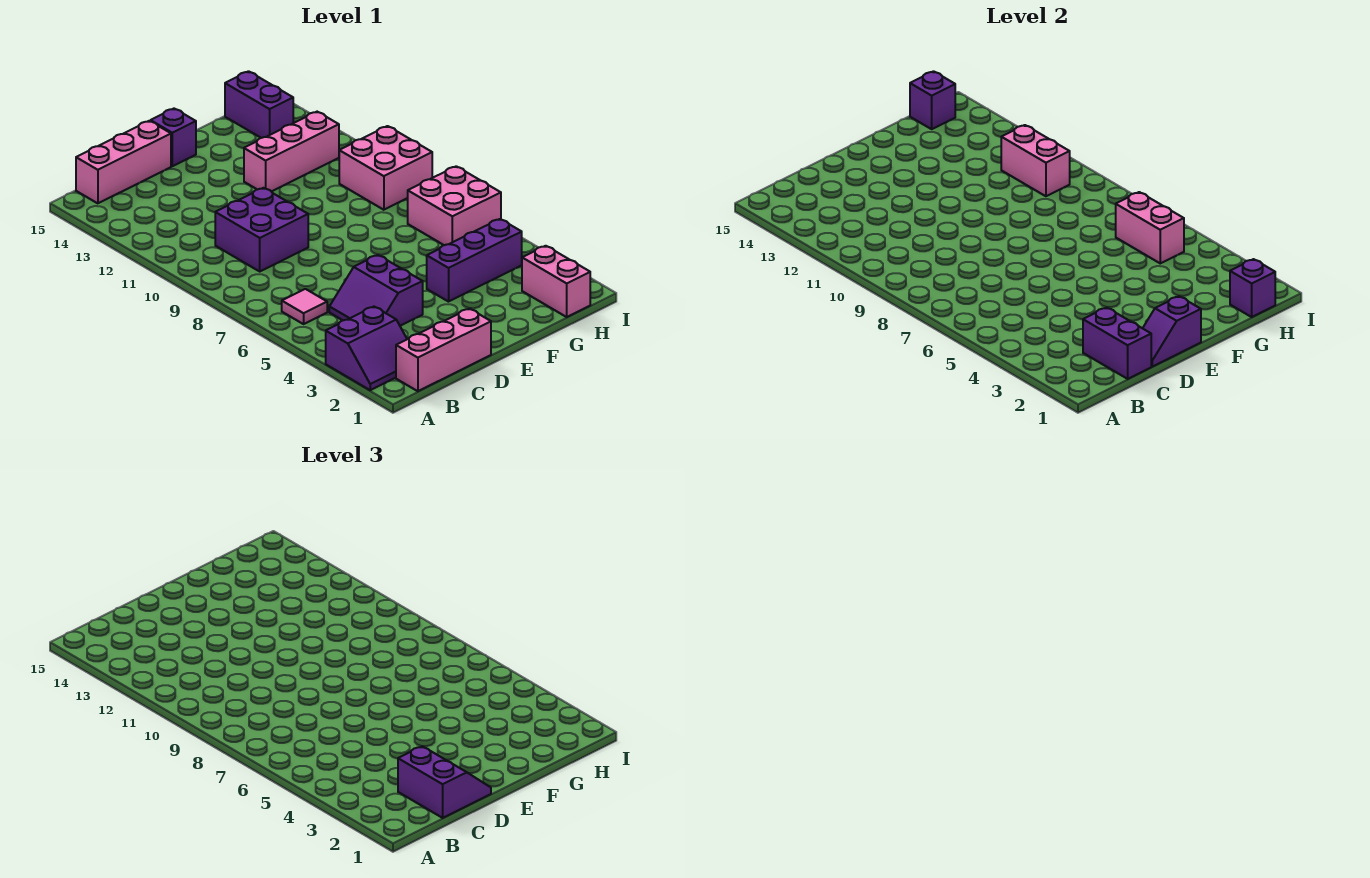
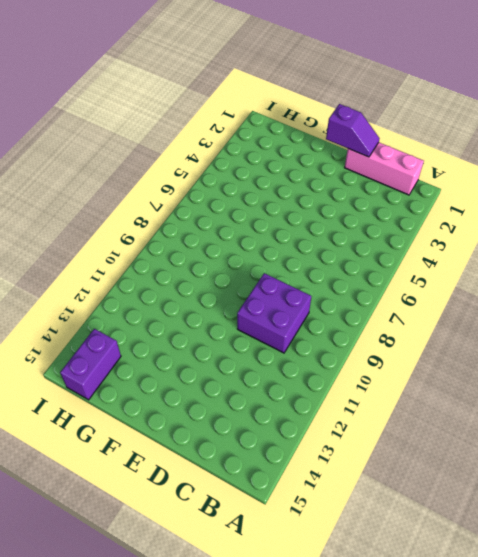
none -> purple slope A2:B3 level 1 top 3
none -> pink tile B6 level 1
none -> pink brick B15:D15 level 1

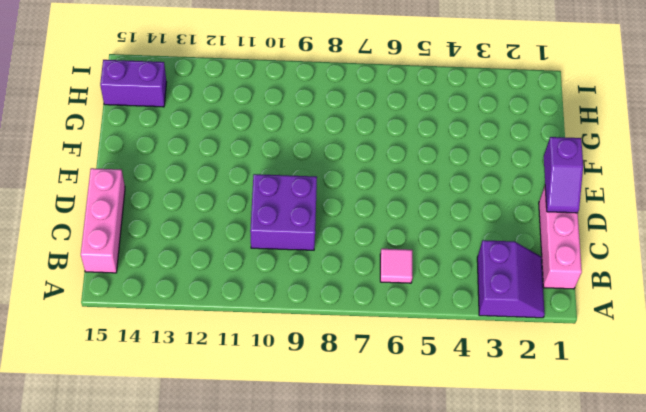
none -> purple slope C4:D5 level 1 top D
none -> purple brick E15 level 1
none -> purple brick F4:H4 level 1

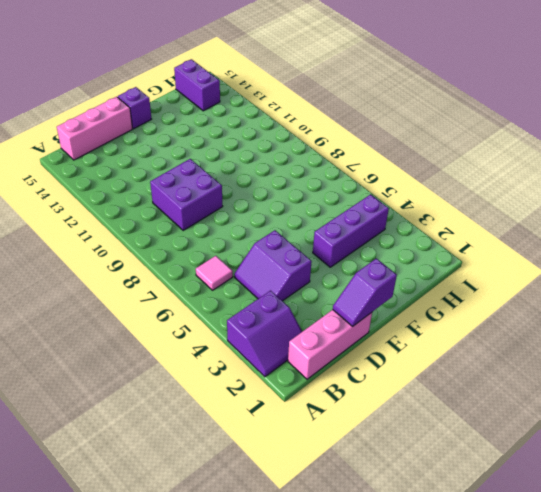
none -> pink brick F12:H12 level 1
none -> pink brick H1:H2 level 1
none -> pink brick H6:I7 level 1

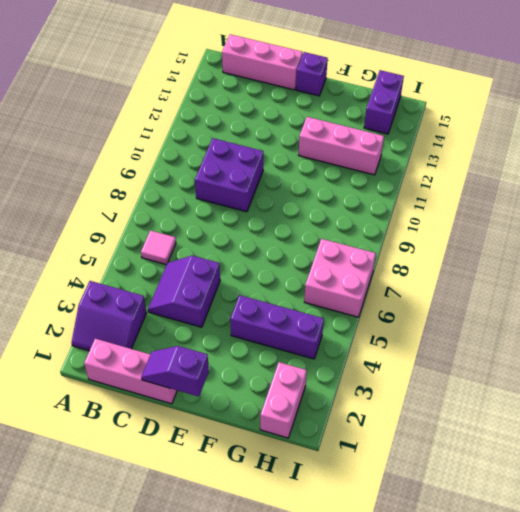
none -> pink brick H9:I10 level 1
none -> purple brick C1:C2 level 2
none -> purple brick H1 level 2

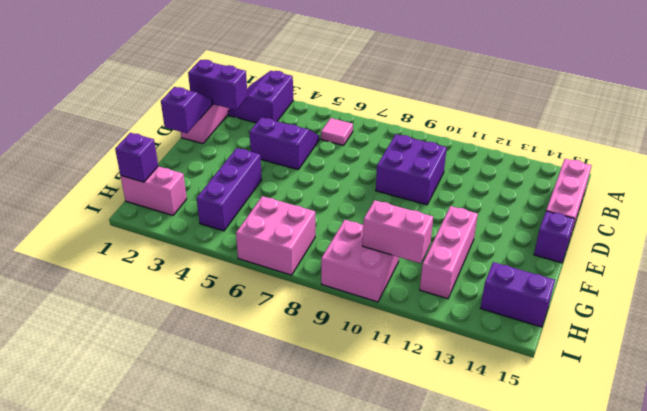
none -> pink brick H5:H6 level 2
none -> purple brick H15 level 2
none -> purple slope C1:D2 level 3 top C

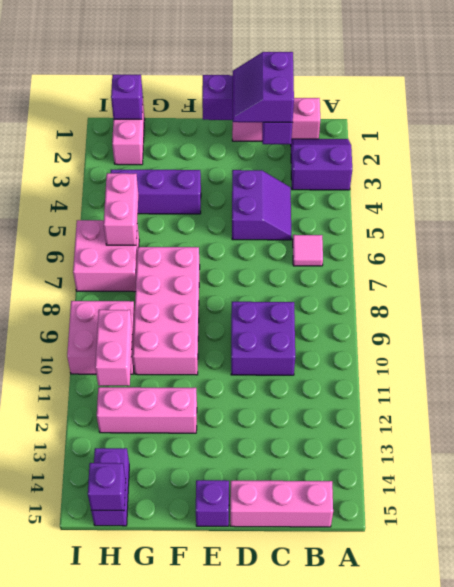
pink brick F7:G10 level 1 -> none

